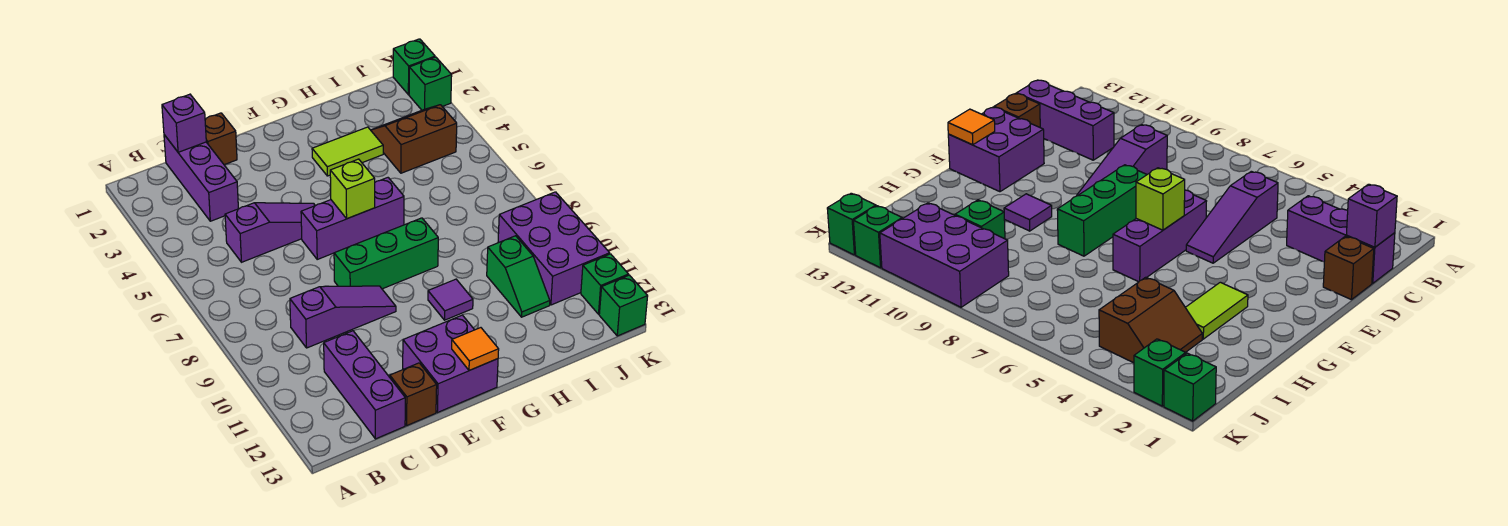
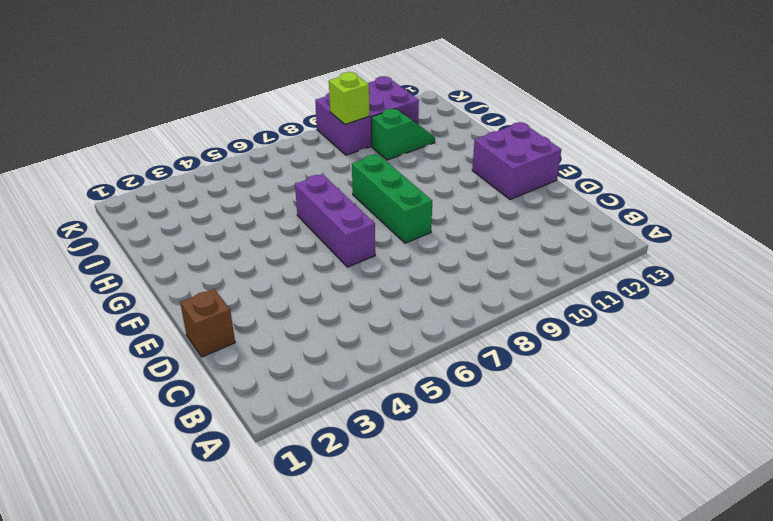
lime brick J9 level 2 -> lime brick F6 level 2
none -> purple brick C1:C3 level 1
none -> purple slope C5:E5 level 1 top C
none -> purple slope C9:E9 level 1 top C

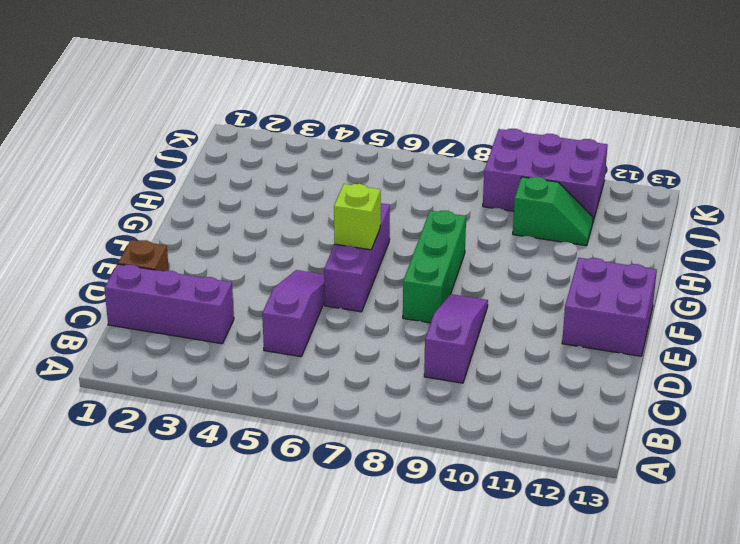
none -> purple brick C11:C13 level 1
none -> brown brick D13 level 1
none -> lime tile G3:H3 level 1

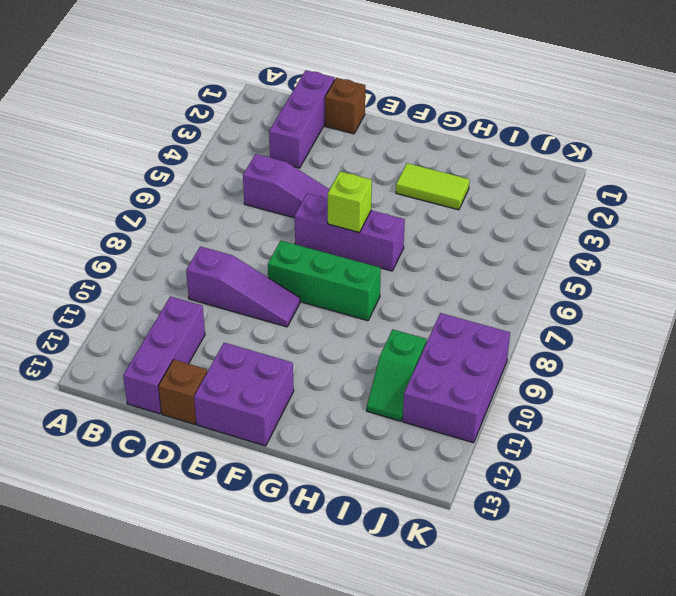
none -> purple tile G10 level 1
none -> brown slope I3:J4 level 1 top 4
none -> green brick K1 level 1

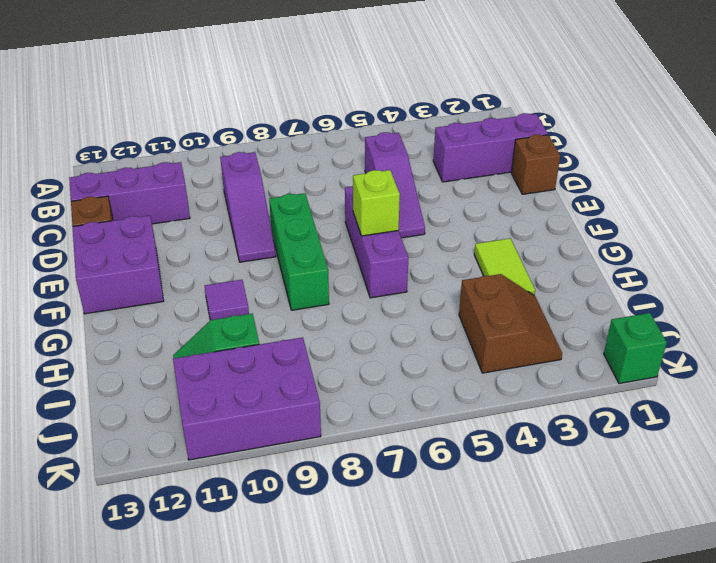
none -> green brick K2 level 1
none -> green brick K12 level 1
none -> green brick K13 level 1

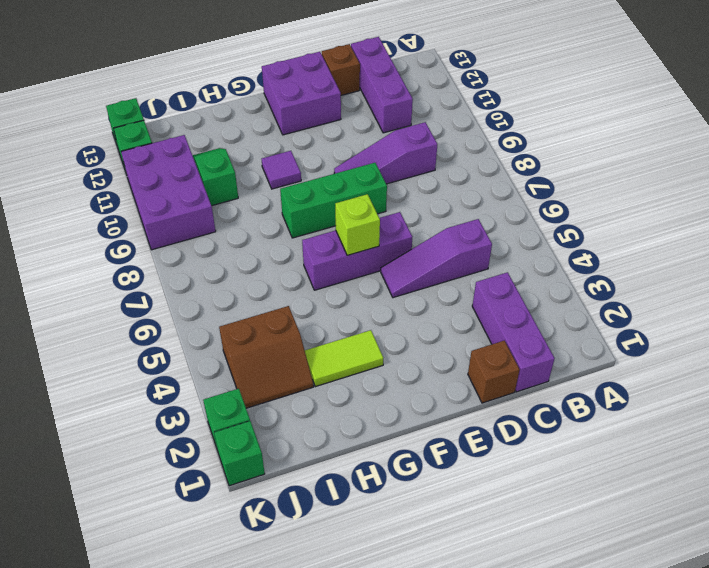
none -> purple brick C1 level 2
none -> orange tile F13 level 2

